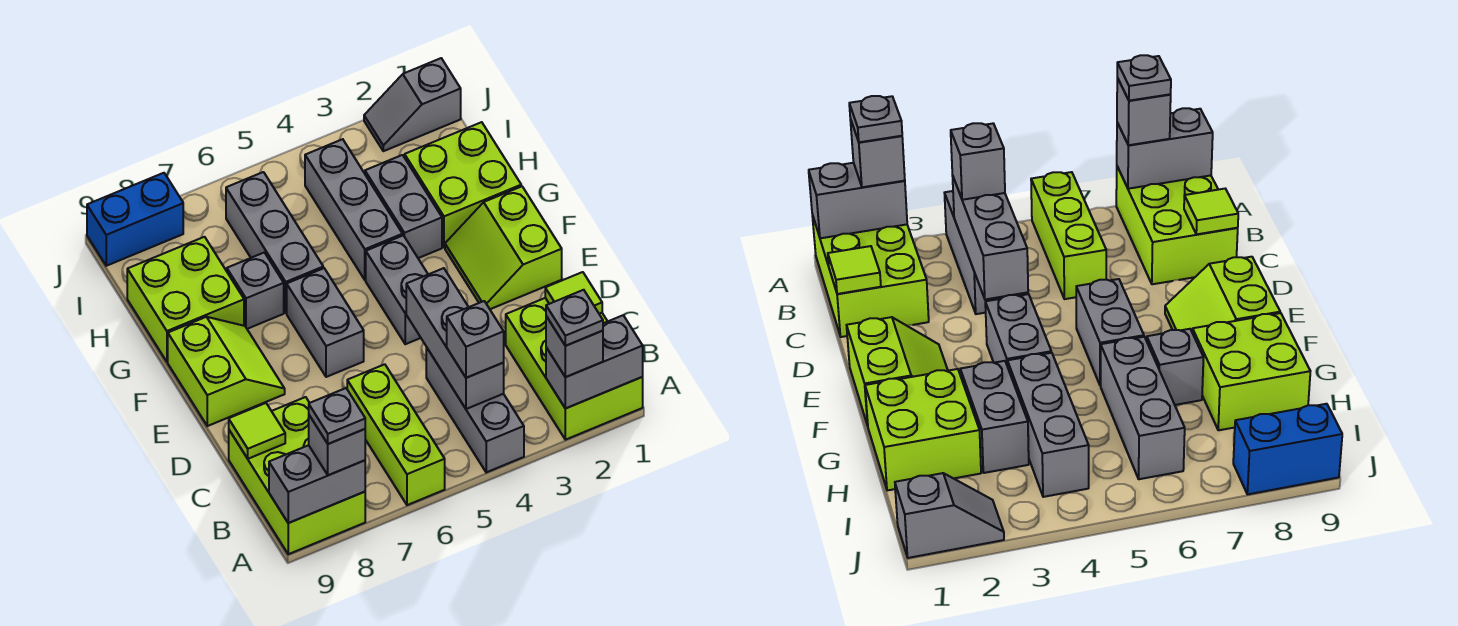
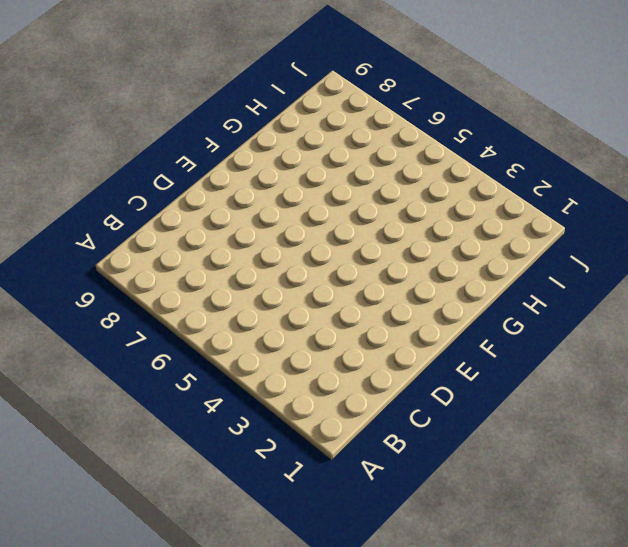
none -> lime brick A1:C2 level 1
none -> grey brick A4:C4 level 1
none -> lime brick A6:C6 level 1

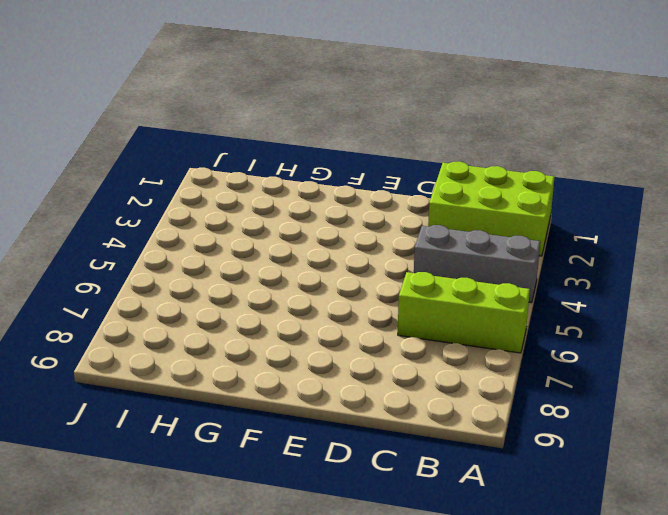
none -> lime brick A8:C9 level 1
none -> lime slope E1:F2 level 1 top 1
none -> grey brick E4:F4 level 1

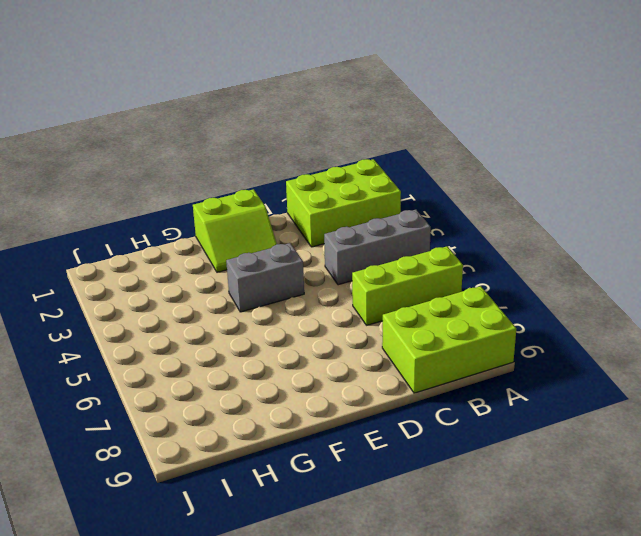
none -> grey brick E6:F6 level 1
none -> lime slope E8:F9 level 1 top 9
none -> lime brick G1:H2 level 1

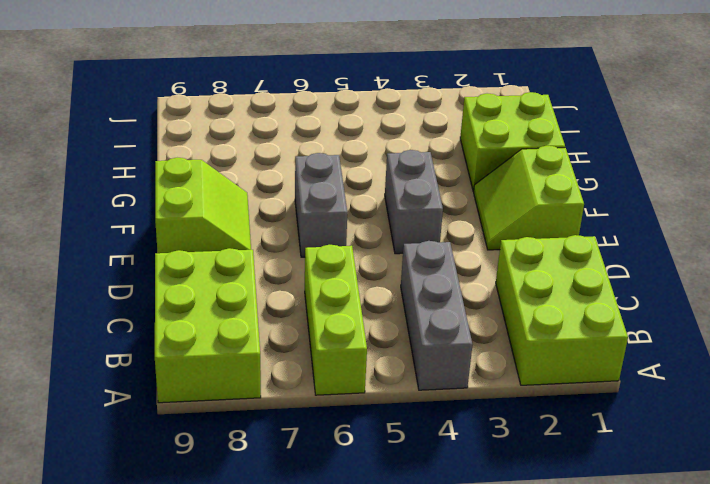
none -> grey brick G3:H3 level 1
none -> grey brick G4:I4 level 1
none -> grey brick G6:I6 level 1

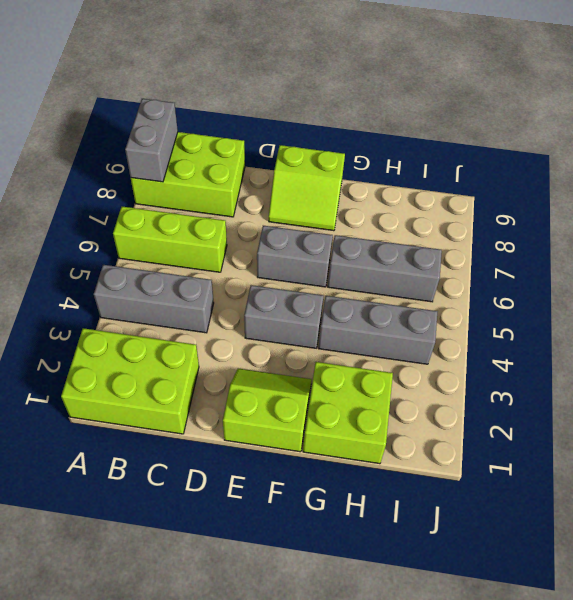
none -> grey brick G3:H3 level 1
none -> grey brick G7 level 1
none -> lime brick G8:H9 level 1

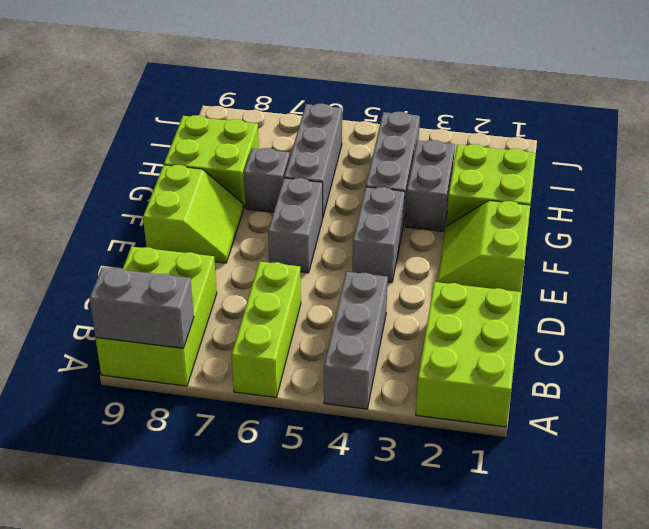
none -> grey slope J1:J2 level 1 top 1
none -> blue brick J8:J9 level 1
none -> grey brick A1:A2 level 2

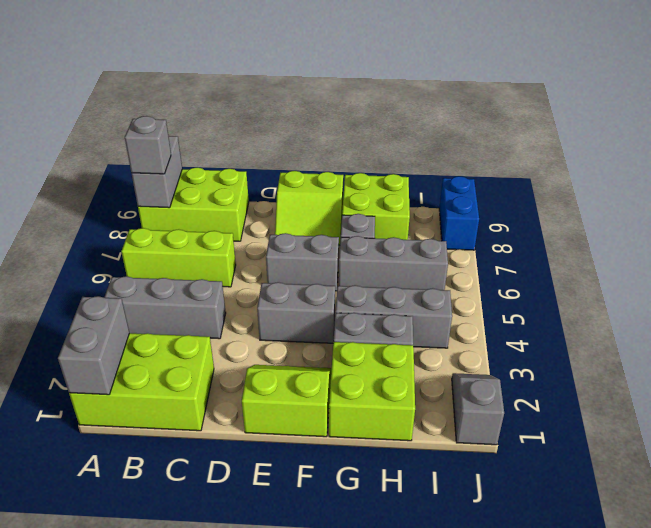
none -> grey brick B4:D4 level 2
none -> lime tile C1 level 2
none -> lime tile C9 level 2

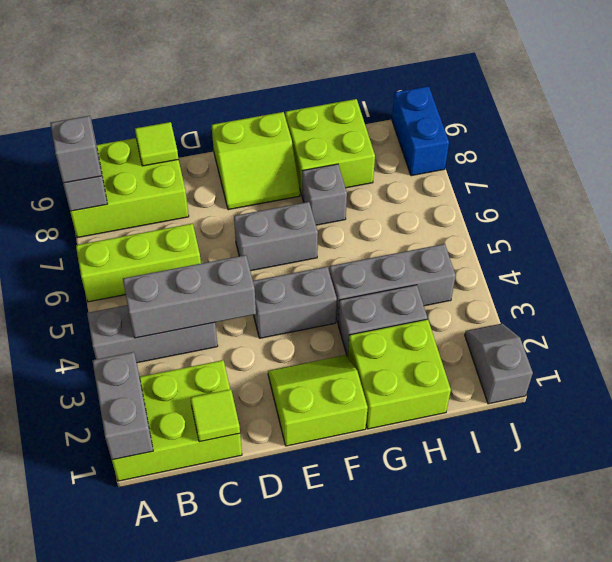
none -> grey brick G6:I6 level 1
none -> grey brick A2 level 3
none -> grey brick B4 level 3

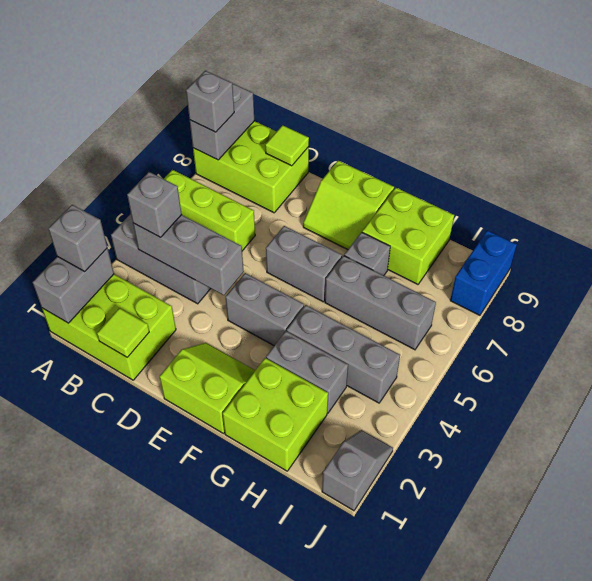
none -> grey plate A2 level 4
none -> grey plate A8 level 4

